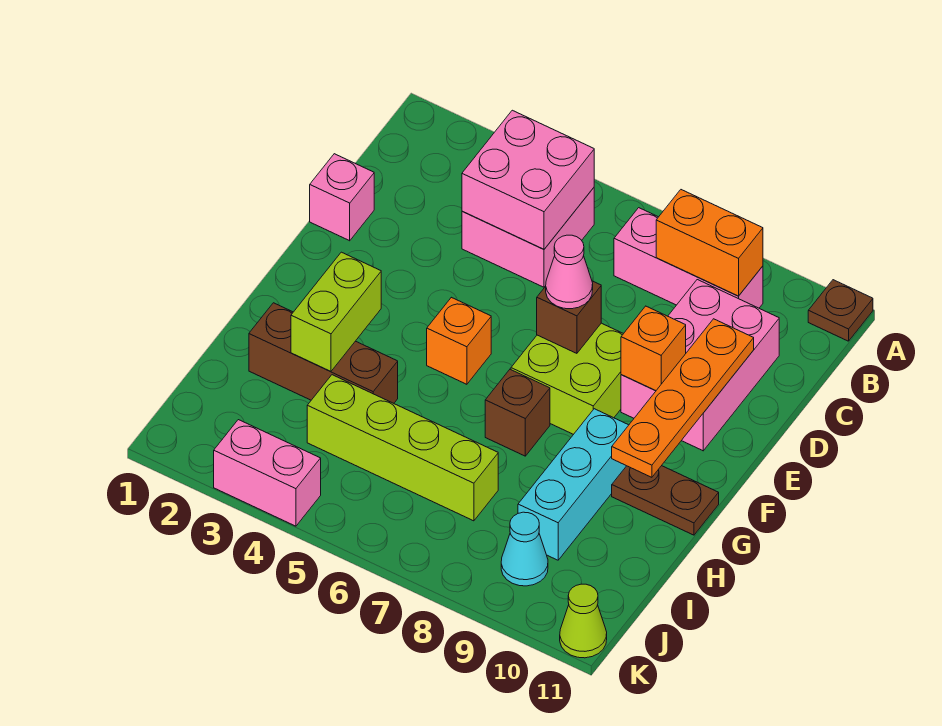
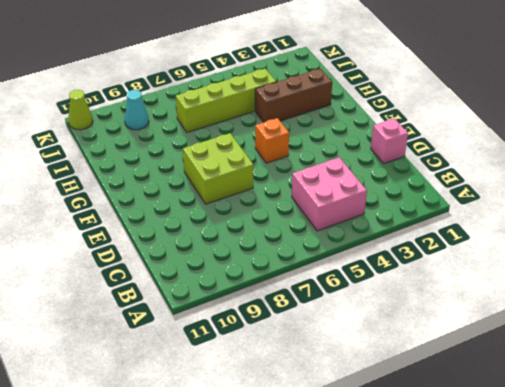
none -> brown plate A11 level 1
none -> pink brick B7:B9 level 1
none -> pink brick C9:E10 level 1

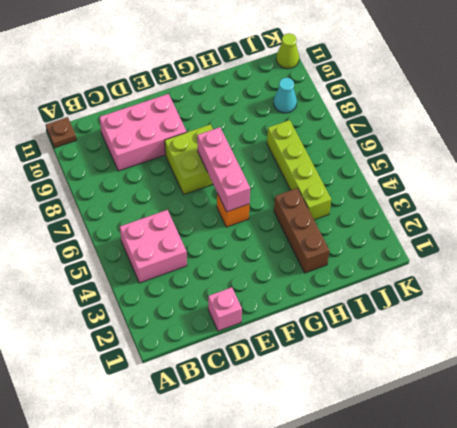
pink brick F5:F7 level 2 -> pink brick B7:B9 level 1
none -> brown brick G7 level 1
none -> cyan brick G9:I9 level 1
none -> brown plate G10:G11 level 1

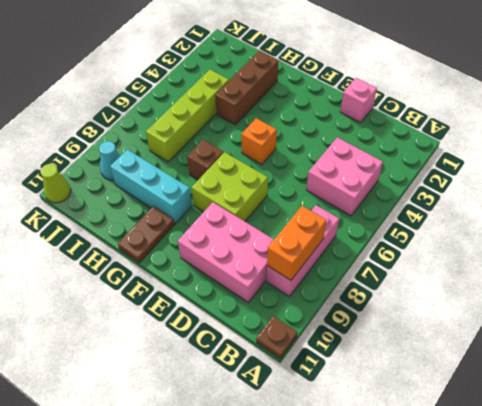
none -> pink brick K3:K4 level 1
none -> pink brick B4:C5 level 2
none -> orange plate D10:G10 level 2

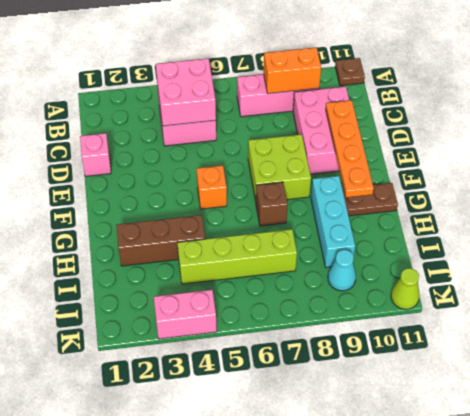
none -> brown brick E7 level 2
none -> orange brick E9 level 2
none -> lime brick G3:H3 level 2

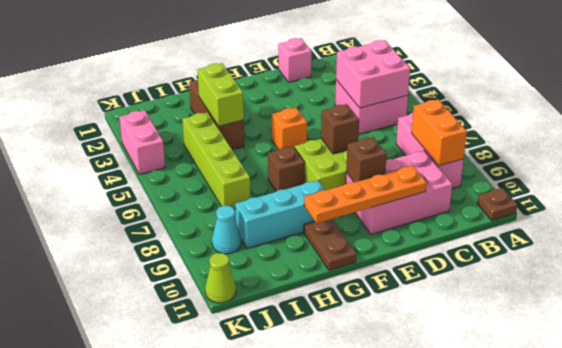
brown brick E9 level 2 -> orange brick E9 level 2
lime brick H3:H4 level 2 -> lime brick G3:H3 level 2
none -> pink cone E7 level 3

